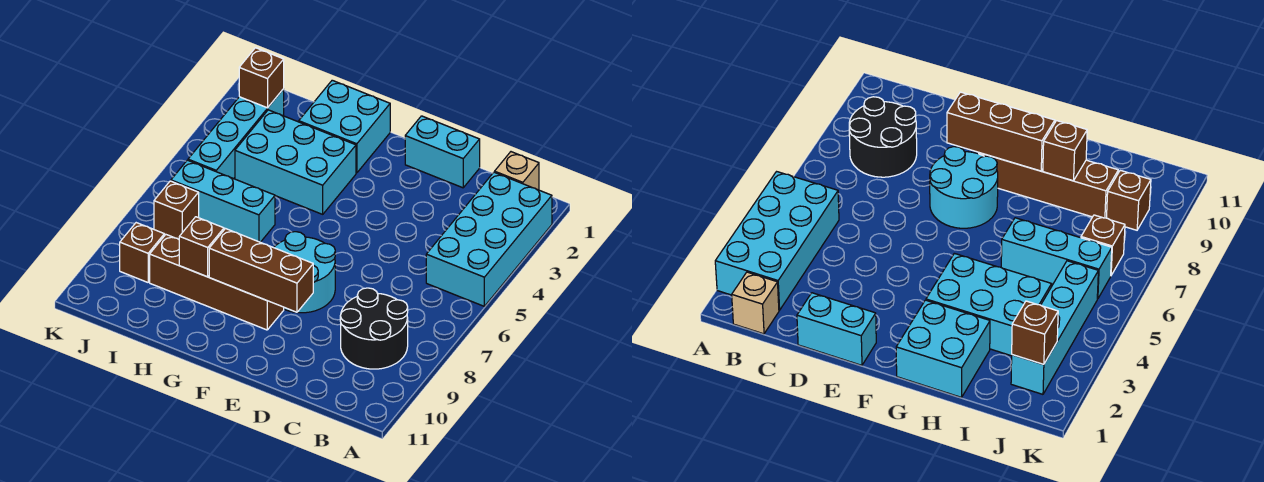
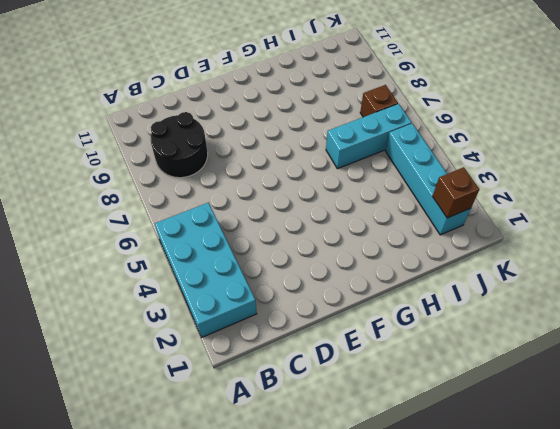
none -> tan brick B1 level 1
none -> cyan brick D1:E1 level 1
none -> cyan round brick E7:F8 level 1

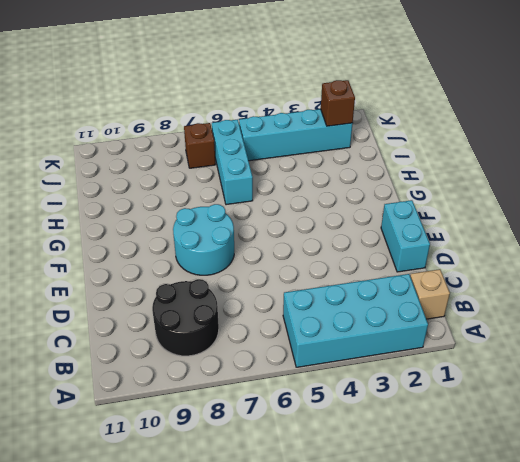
none -> brown brick F9:I9 level 1
none -> cyan brick G1:H2 level 1
none -> cyan brick G3:I4 level 1

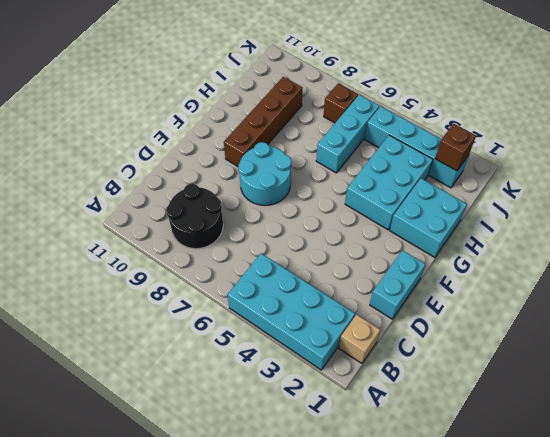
none -> brown brick J9 level 1
none -> brown brick E9:G9 level 2
none -> brown brick H9 level 2

